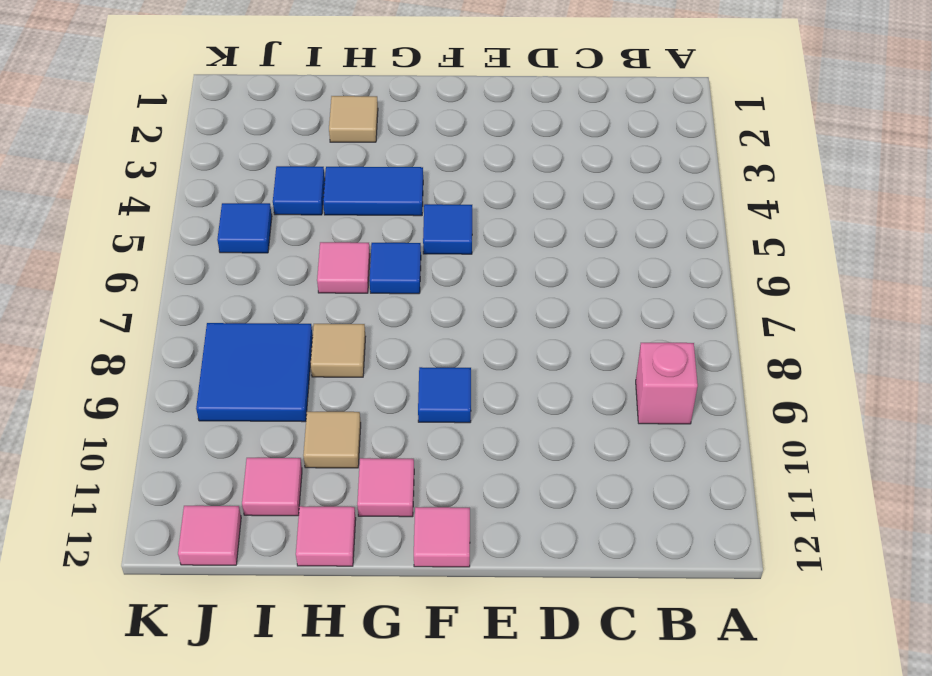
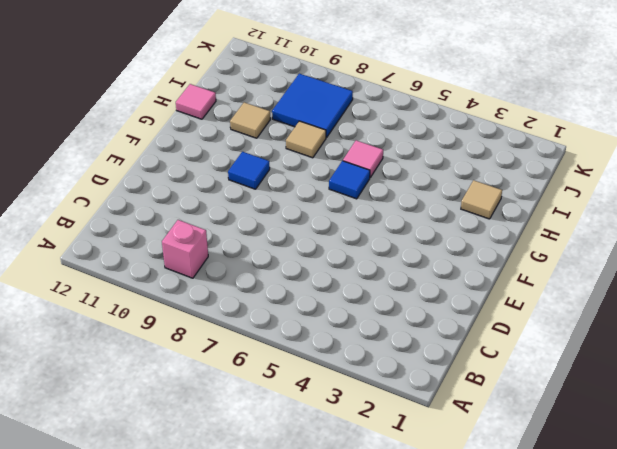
none -> blue tile F5 level 1
none -> pink tile F12 level 1
none -> blue tile G4:H4 level 1

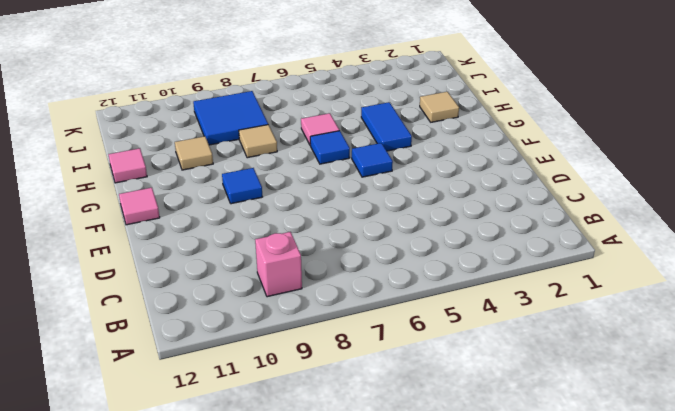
none -> pink tile G11 level 1
none -> blue tile I4 level 1
none -> pink tile I11 level 1

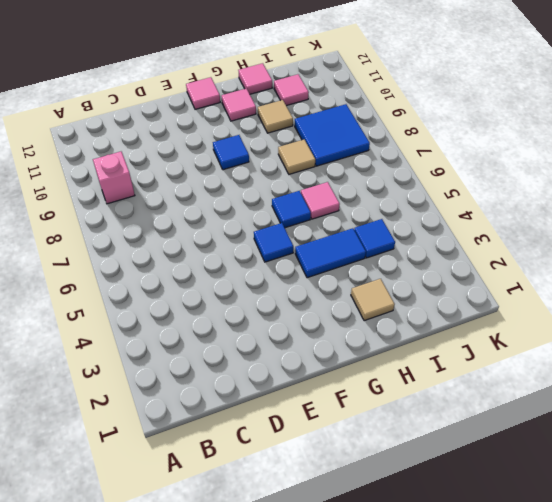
none -> blue tile J5 level 1
none -> pink tile J12 level 1

